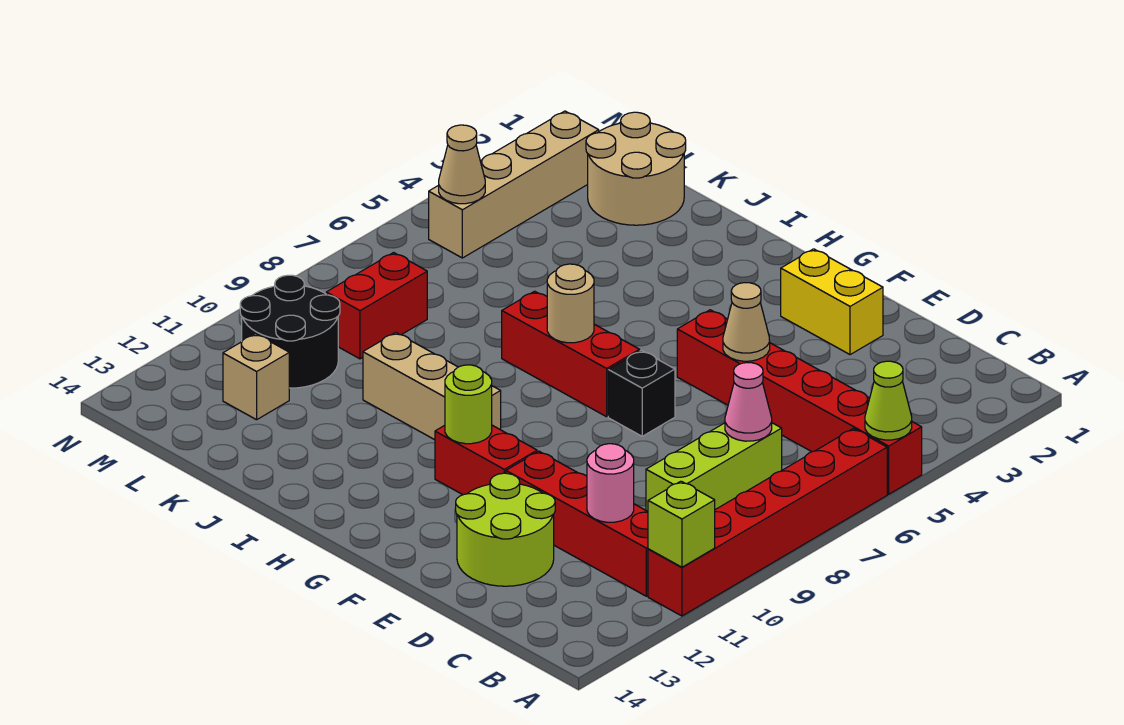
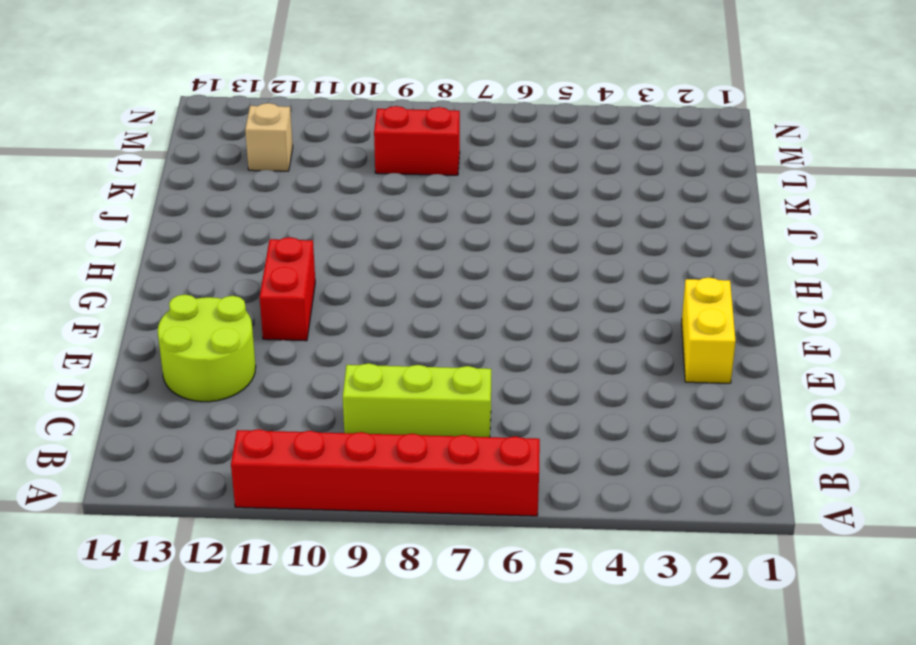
none -> red brick A5:F5 level 1
none -> red brick B11:E11 level 1
none -> black brick F7 level 1

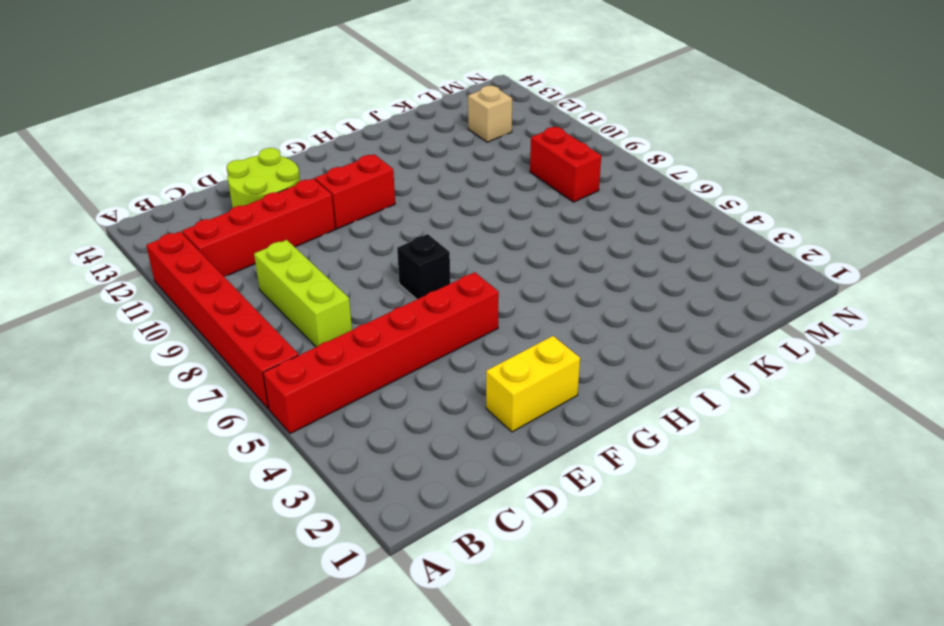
none -> red brick G7:I7 level 1
none -> tan brick H10:J10 level 1
none -> tan round brick K1:L2 level 1

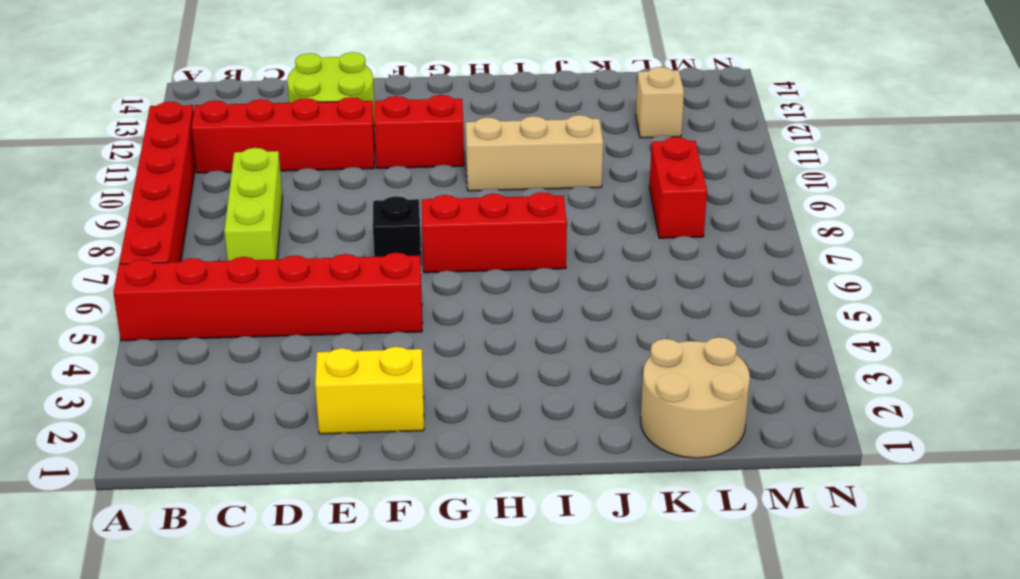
none -> black round brick L10:M11 level 1
none -> tan brick M2:M5 level 1
none -> lime cone A5 level 2

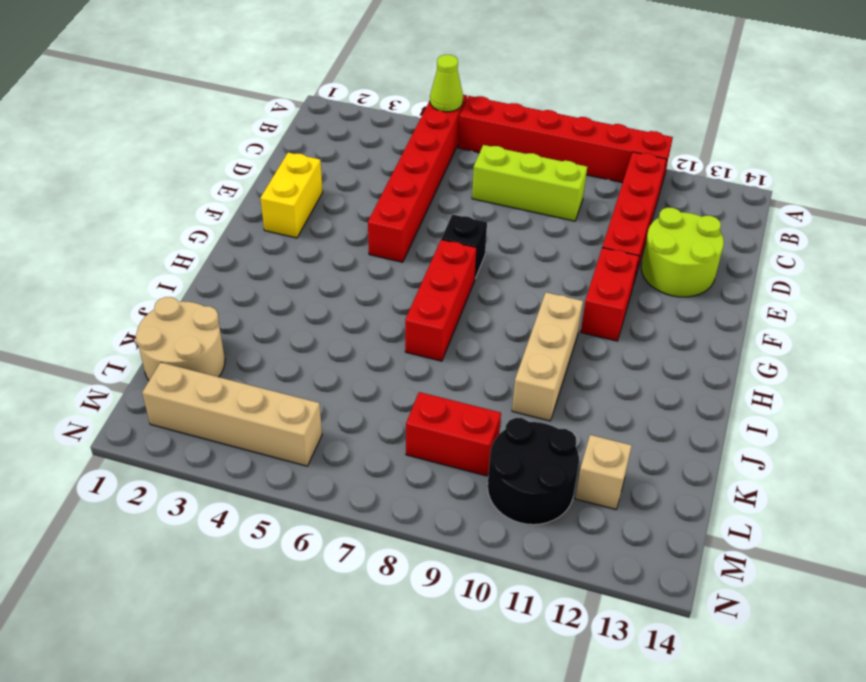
none -> lime brick A11 level 2
none -> pink cone C7 level 2
none -> pink round brick C11 level 2

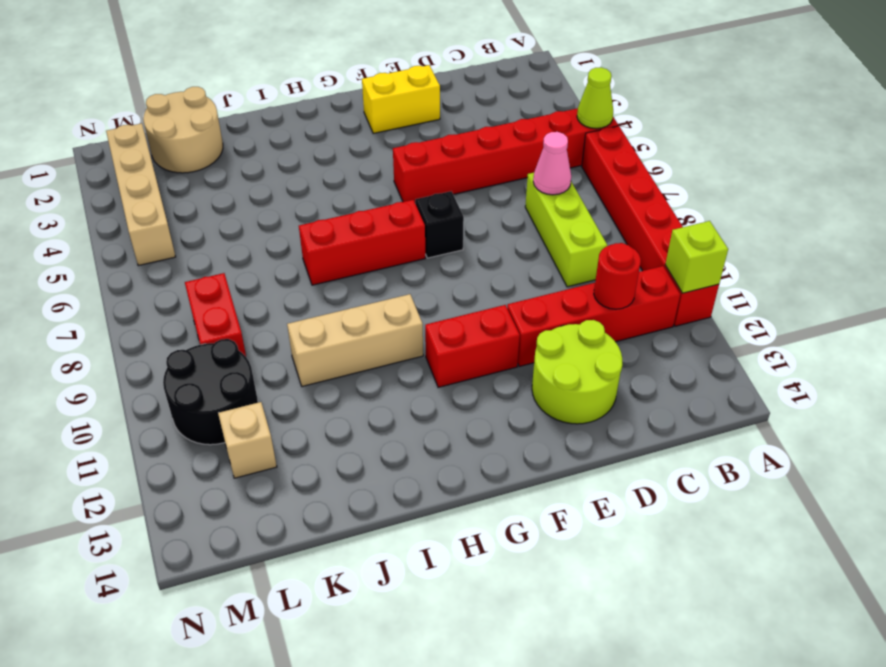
red round brick C11 level 2 -> pink round brick C11 level 2
none -> tan cone E5 level 2
none -> lime round brick G11 level 2
none -> tan round brick H7 level 2

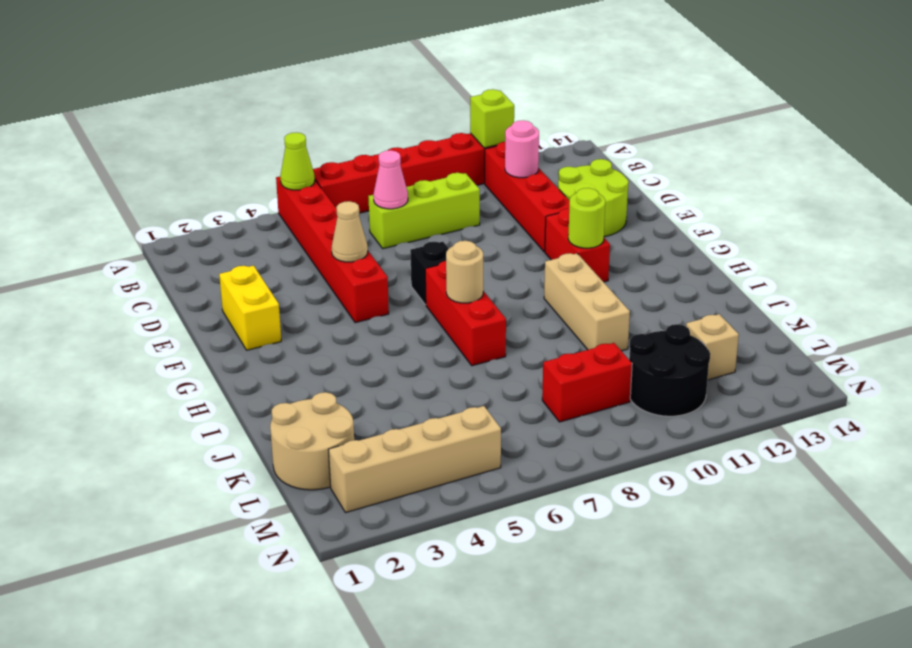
none -> tan cone M5 level 2

